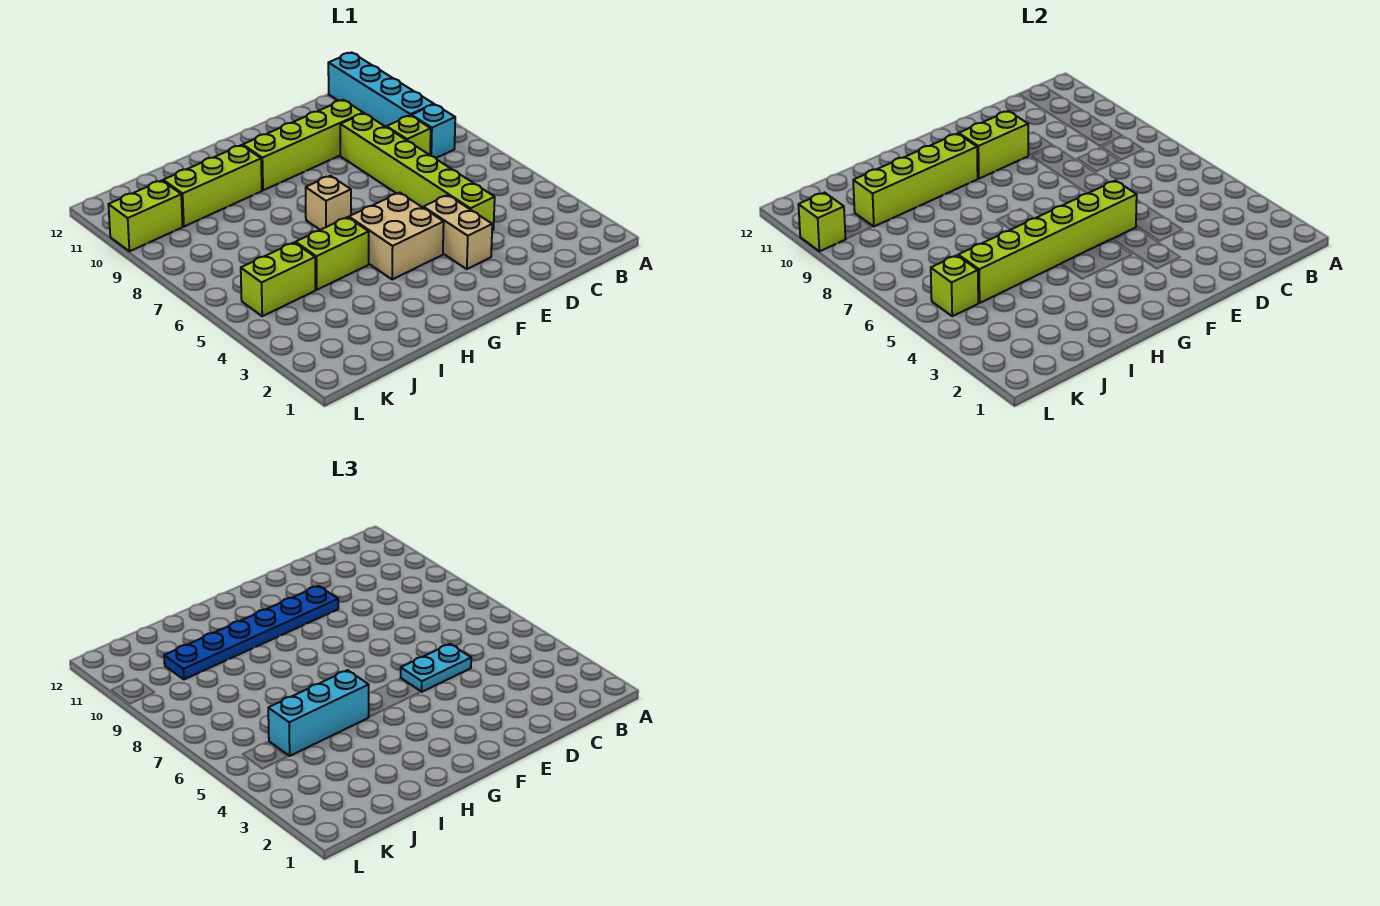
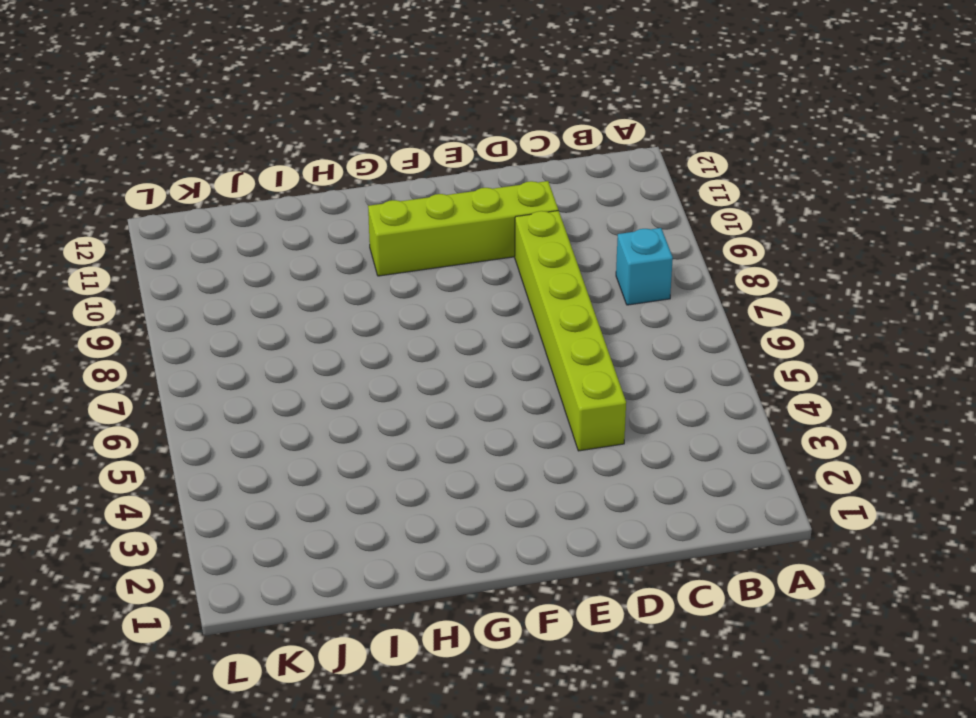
none -> cyan brick B9:B12 level 1
none -> lime brick C8 level 1
none -> tan brick E3:E4 level 1

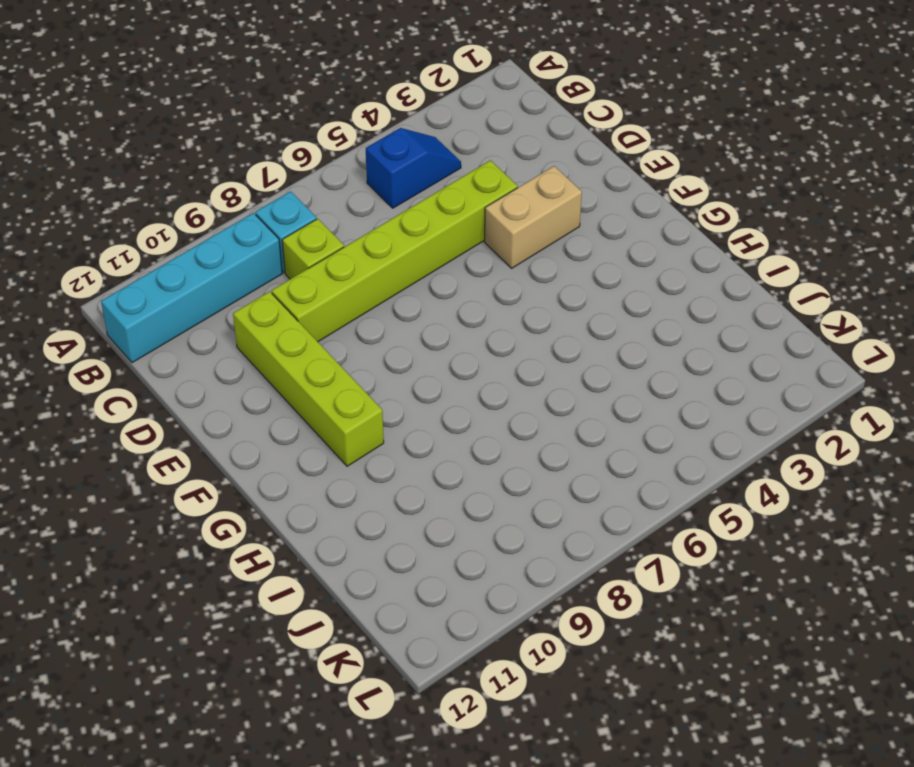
blue slope B4:B5 level 1 top 5 -> none
none -> tan brick F4:G5 level 1
none -> tan brick G7 level 1
none -> lime brick H5:I5 level 1

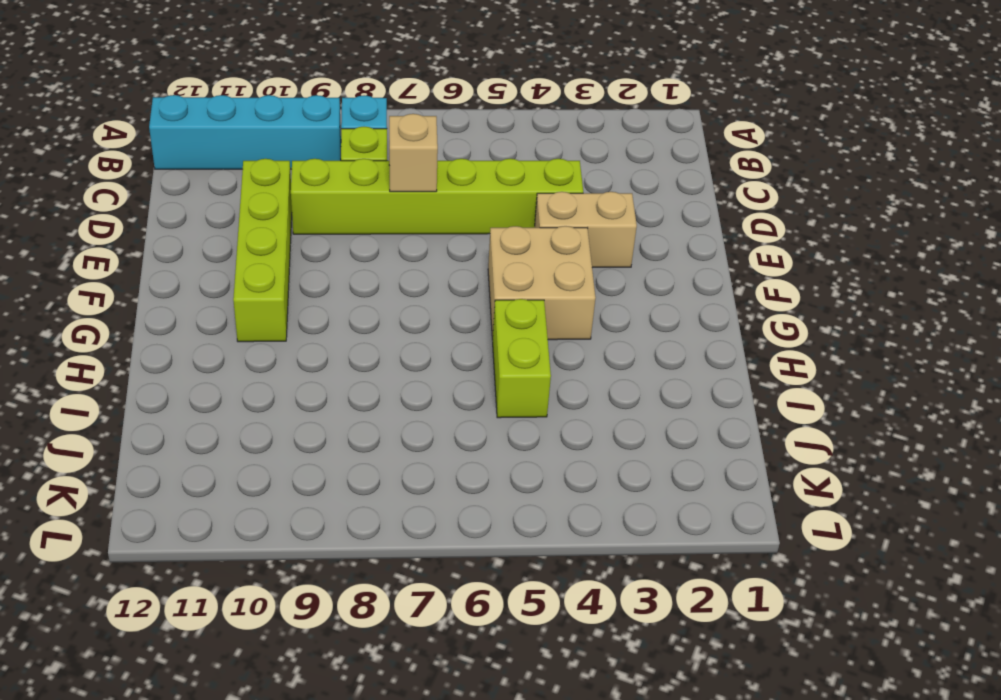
tan brick D7 level 2 -> tan brick G7 level 1
none -> lime brick H10:J10 level 1
none -> lime brick J5:K5 level 1
none -> lime brick K10:L10 level 1

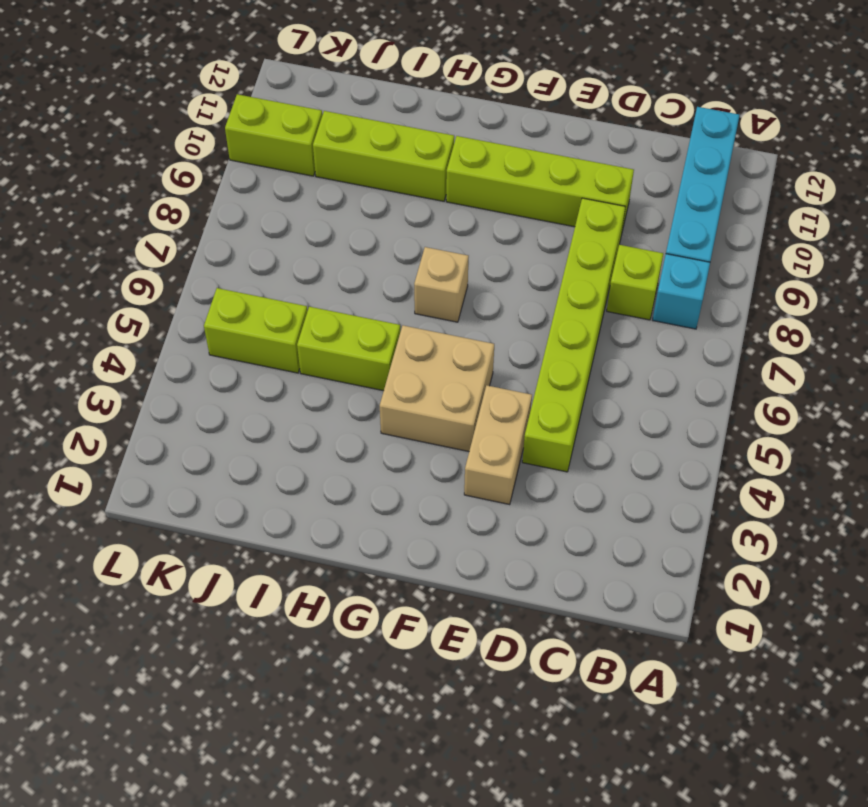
none -> lime brick E5:J5 level 2
none -> lime brick E10:F10 level 2
none -> lime brick G10:J10 level 2

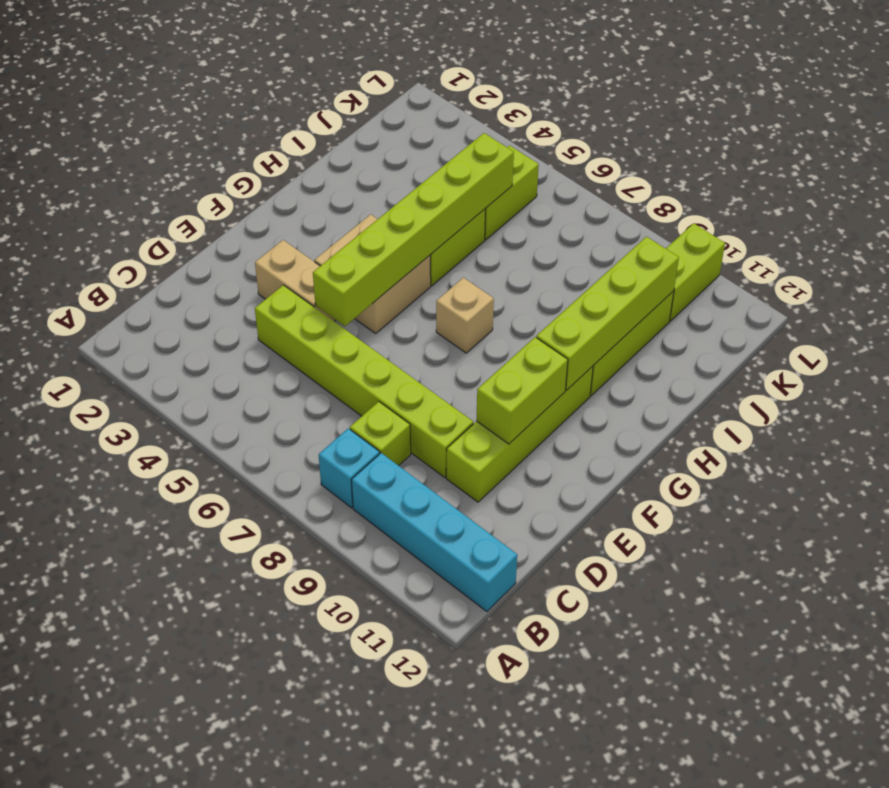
none -> lime brick K5 level 2
none -> lime brick L10 level 2
none -> cyan plate D5:E5 level 3

